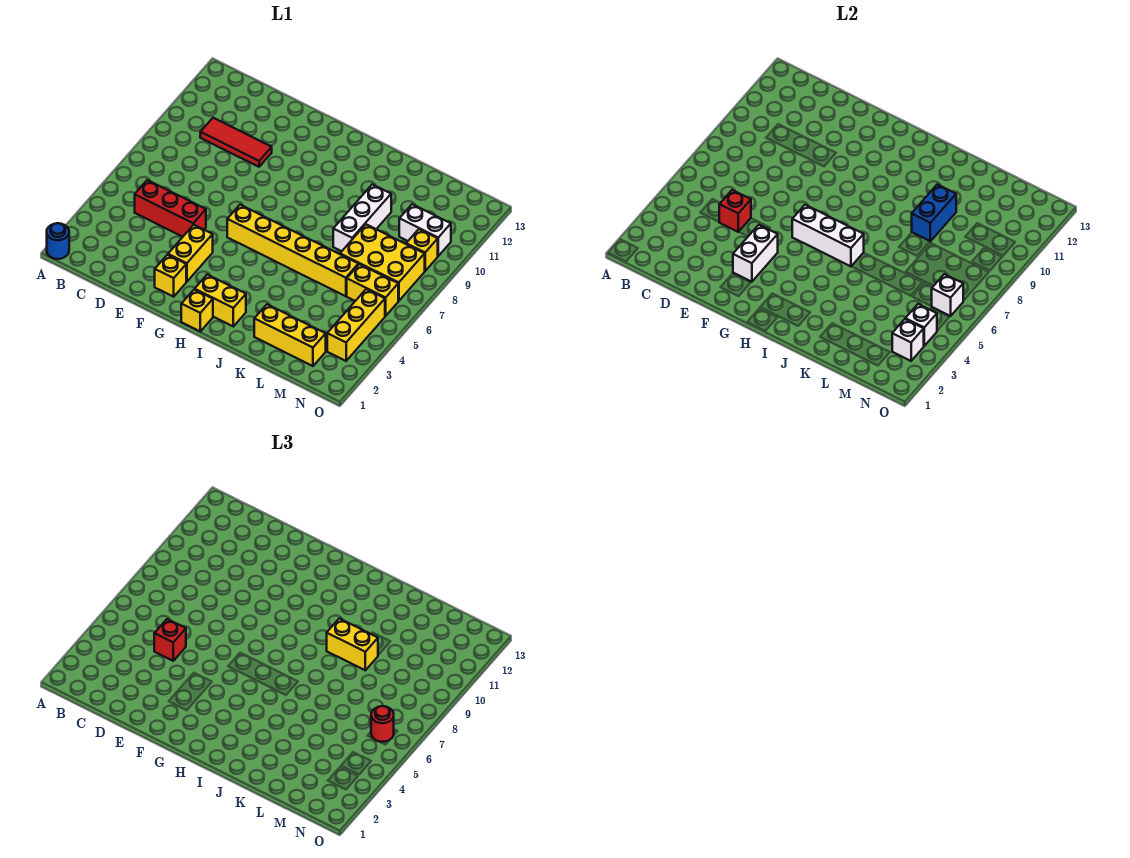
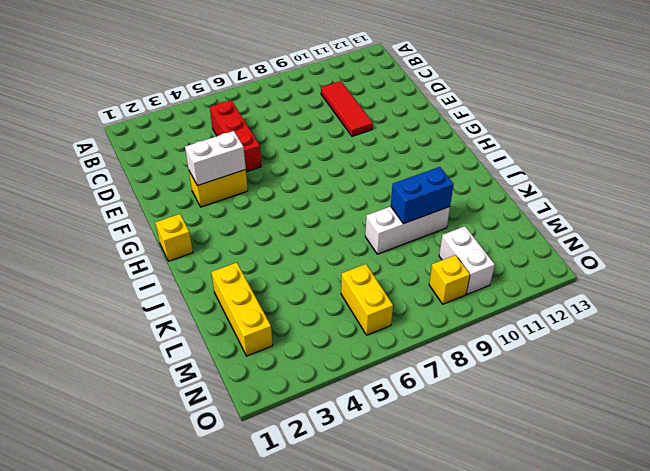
none -> blue round brick A1 level 1
none -> yellow brick F2 level 1
none -> yellow brick G6:L6 level 1

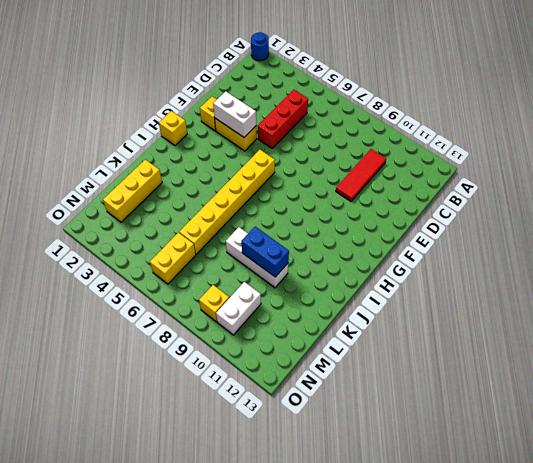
none -> yellow brick H2:I2 level 1
none -> yellow brick L7:N8 level 1
none -> yellow brick N3:N5 level 1

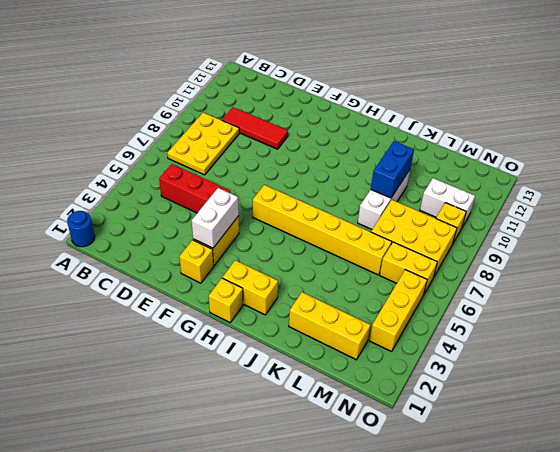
yellow plate B7:C9 level 1 -> none
none -> red brick D5 level 2
none -> white brick G6:I6 level 2
none -> white brick N3 level 2

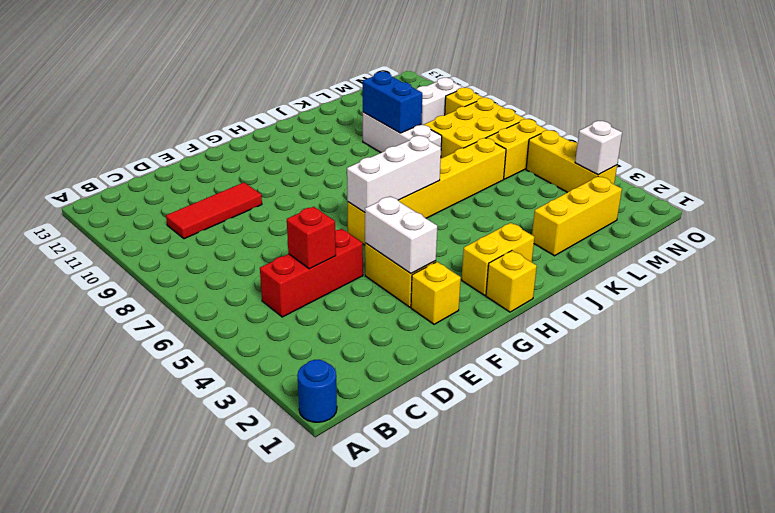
none -> white brick N4 level 2
none -> white brick N6 level 2
none -> red brick D5 level 3

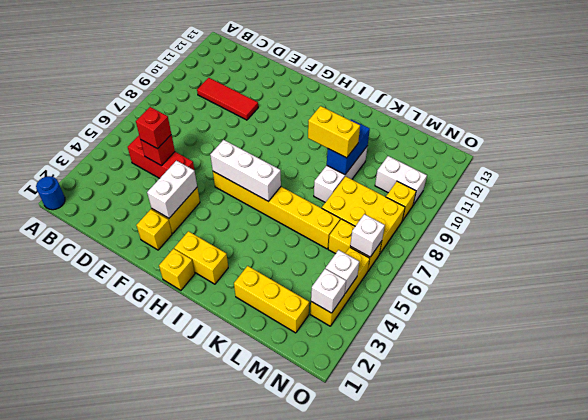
none -> red round brick N6 level 3

